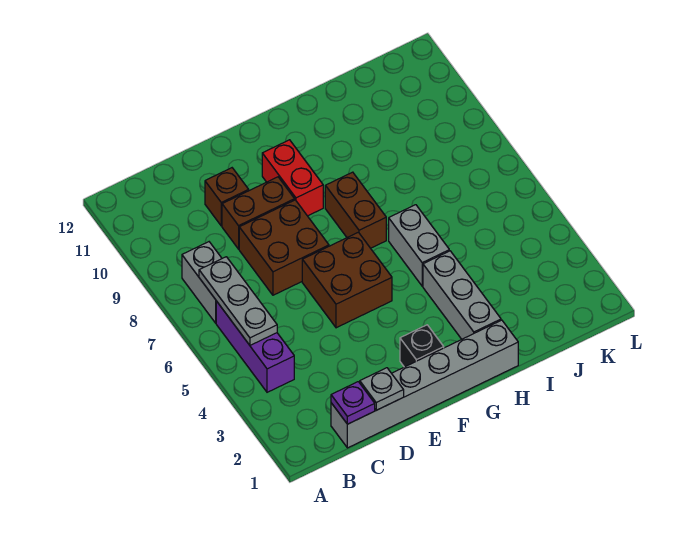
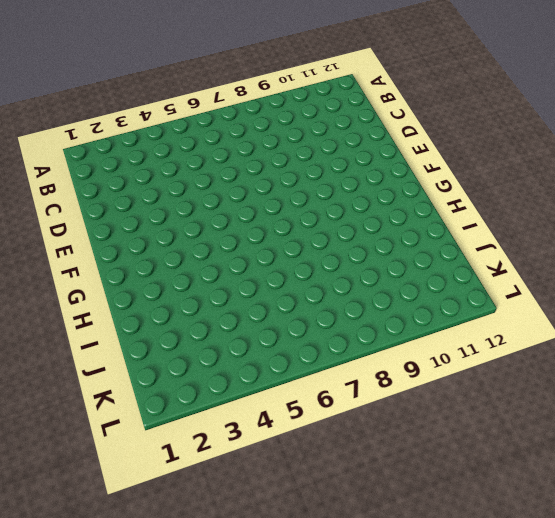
none -> purple brick B4:B6 level 1
none -> grey brick B7:B8 level 1
none -> grey brick C1:H1 level 1

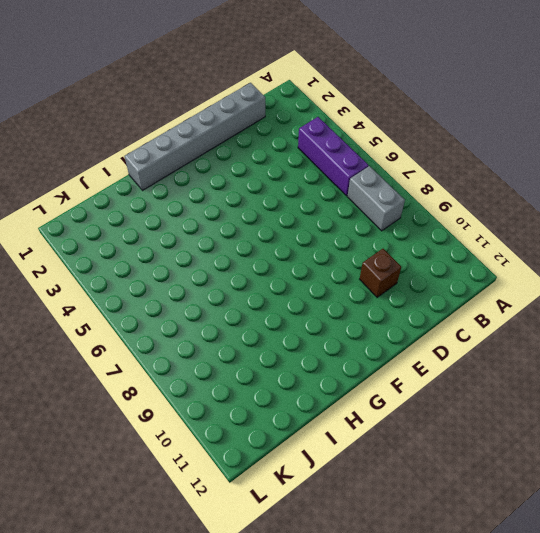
none -> brown brick D7:E8 level 1
none -> brown brick D9:E9 level 1
none -> brown brick E5:F6 level 1

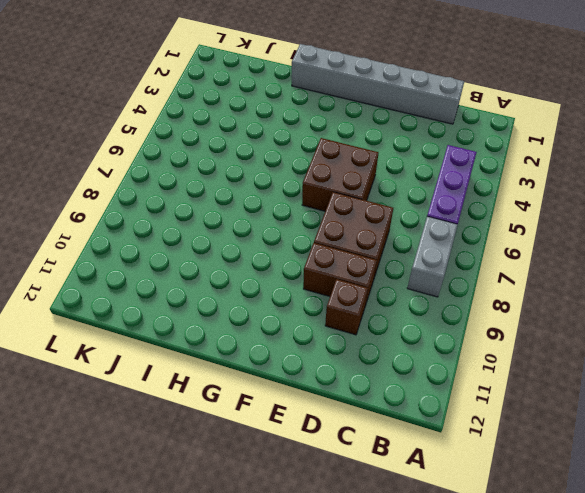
none -> black brick F2 level 1
none -> red brick F9:F10 level 1
none -> brown brick G7:G8 level 1

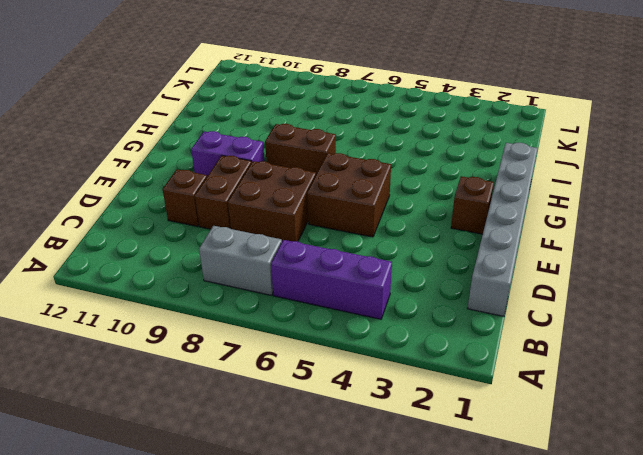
brown brick F2 level 1 -> black brick F2 level 1
purple brick F9:F10 level 1 -> red brick F9:F10 level 1
none -> grey brick H2:H4 level 1
none -> grey brick H5:H6 level 1
none -> grey plate B5:B7 level 2

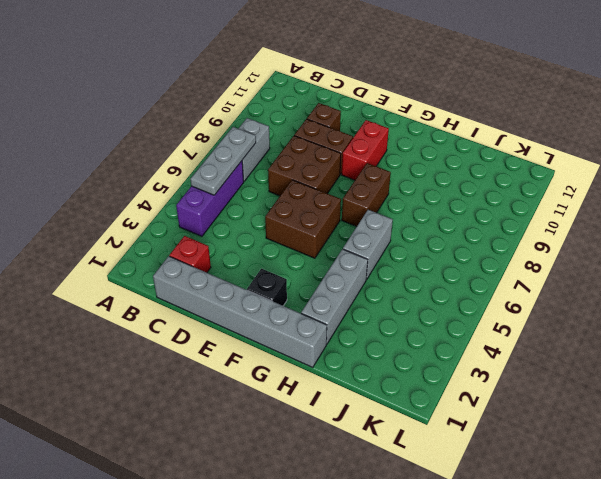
red brick C2 level 1 -> none
none -> purple plate C1 level 2
none -> grey plate D1 level 2

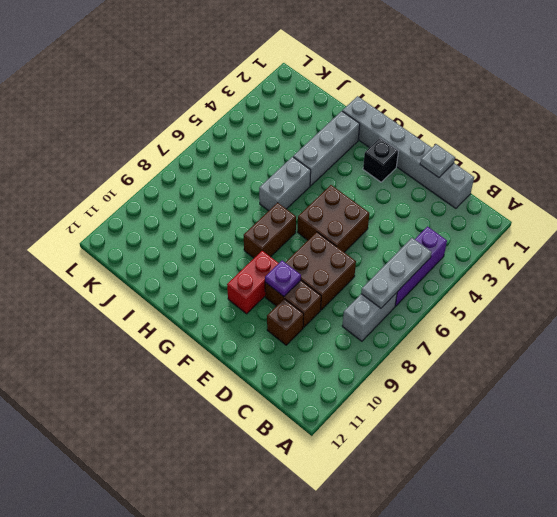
purple plate E9 level 2 -> purple plate C1 level 2

